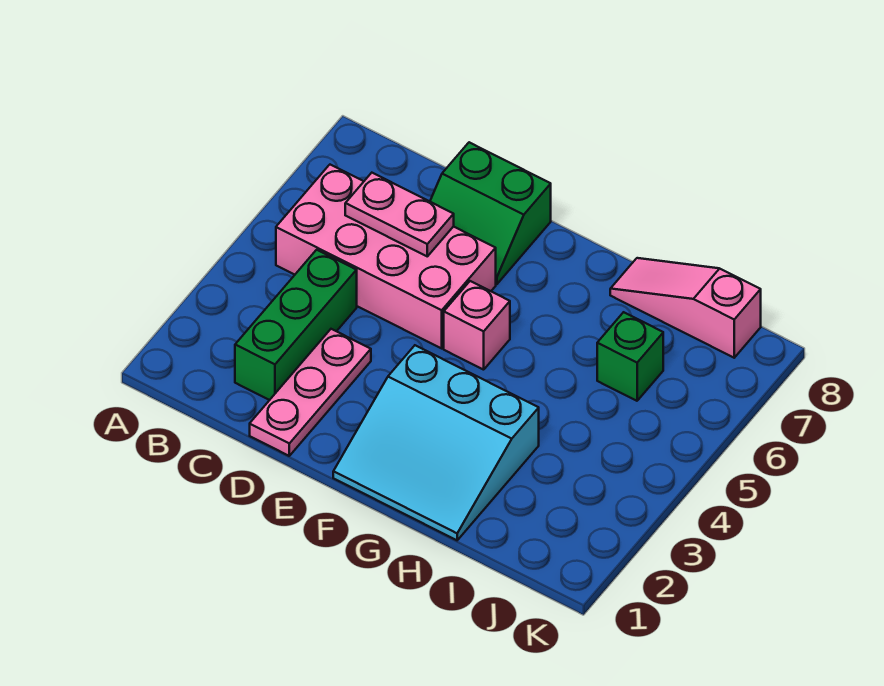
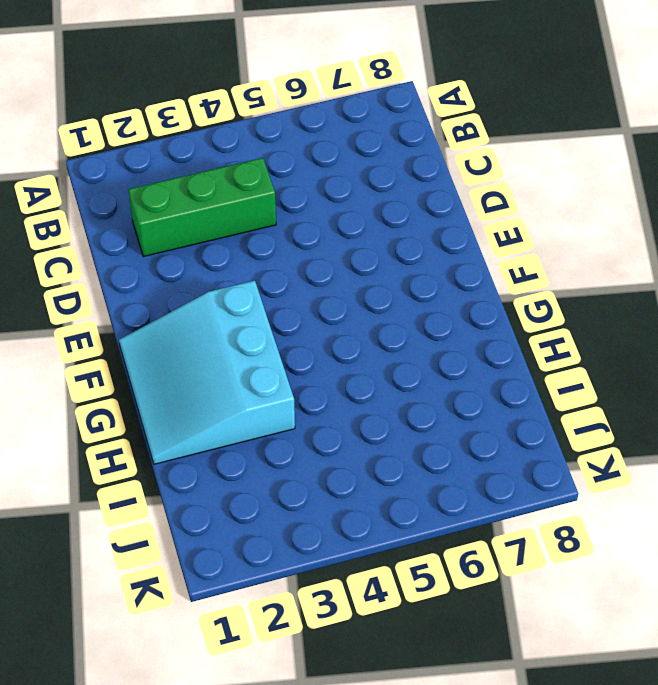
none -> pink brick B5:E6 level 1
none -> pink plate D1:D3 level 1

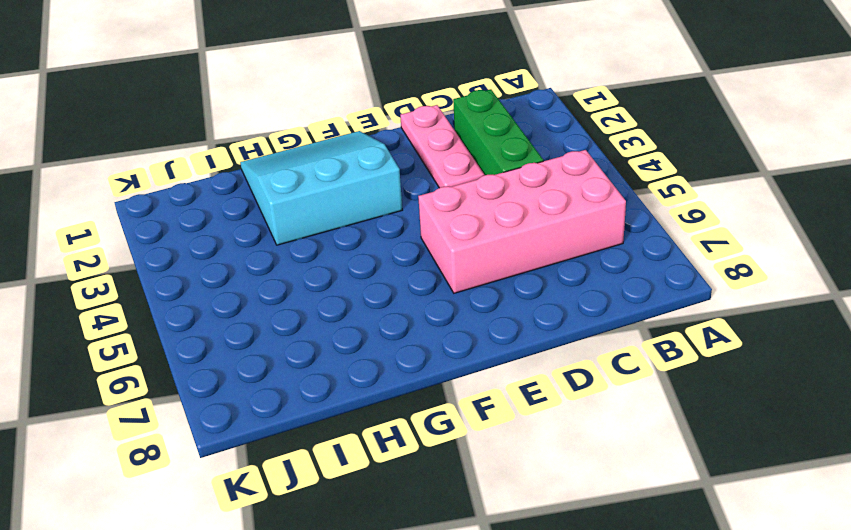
none -> green slope D7:E8 level 1 top 8
none -> pink brick F5 level 1

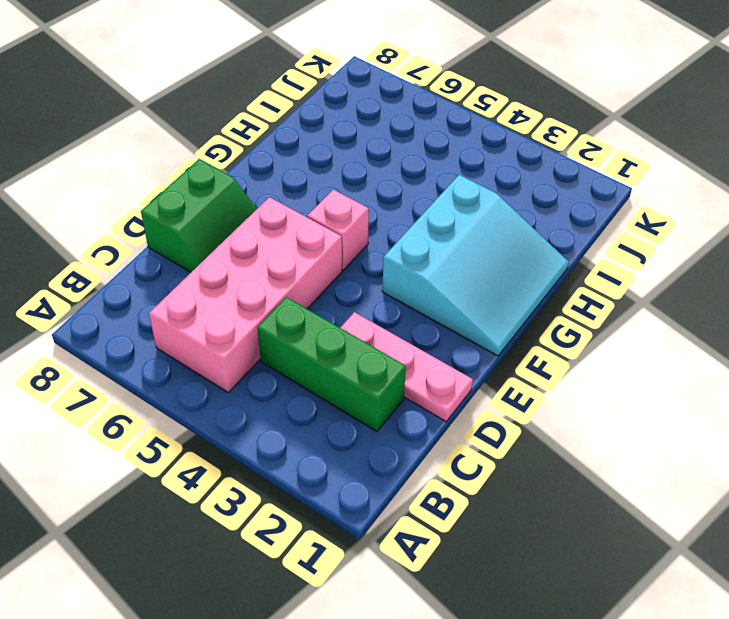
none -> pink slope H8:J8 level 1 top J
none -> green brick I6 level 1

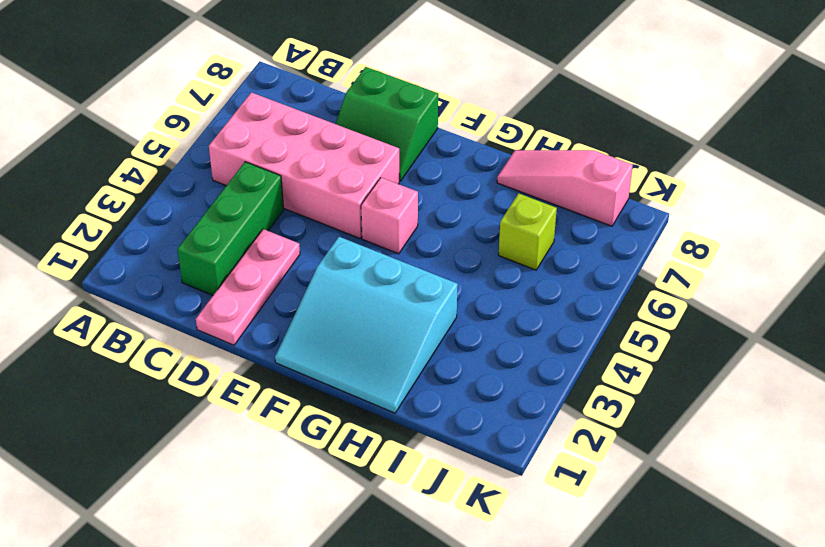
lime brick I6 level 1 -> green brick I6 level 1
none -> pink plate C6:D6 level 2

